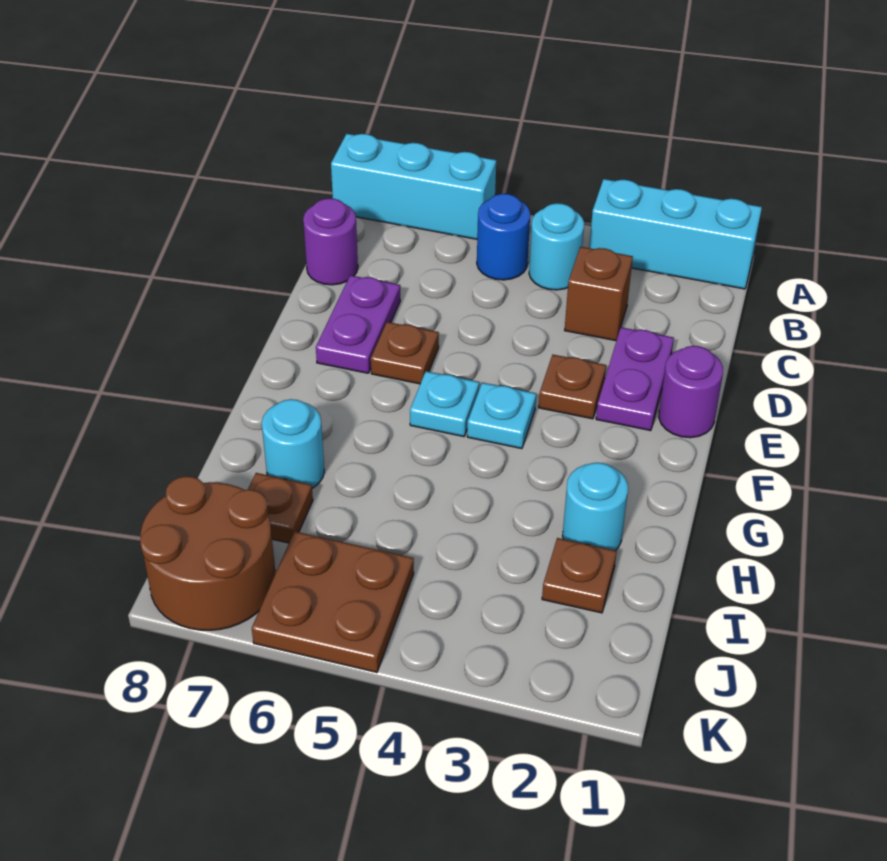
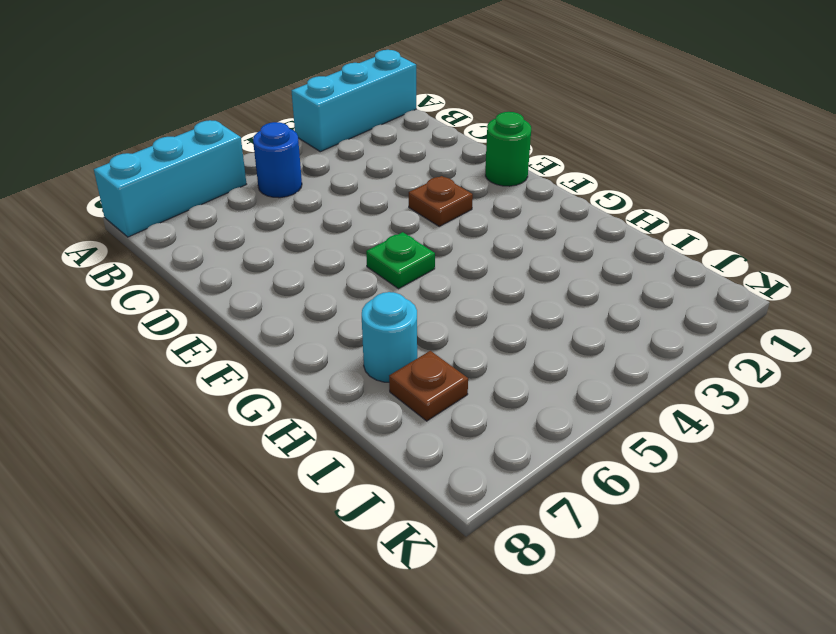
green round brick E1 level 1 -> purple round brick E1 level 1
green plate F5 level 1 -> cyan plate F5 level 1
none -> cyan round brick B4 level 1
none -> brown brick C3 level 1
none -> purple round brick C8 level 1

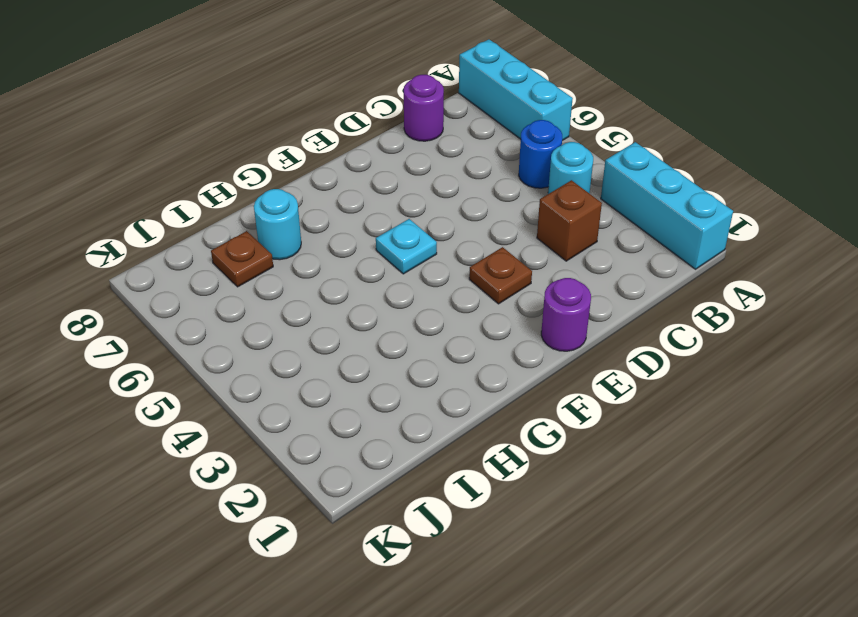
none -> purple plate D2:E2 level 1
none -> purple plate D7:E7 level 1
none -> brown plate E6 level 1

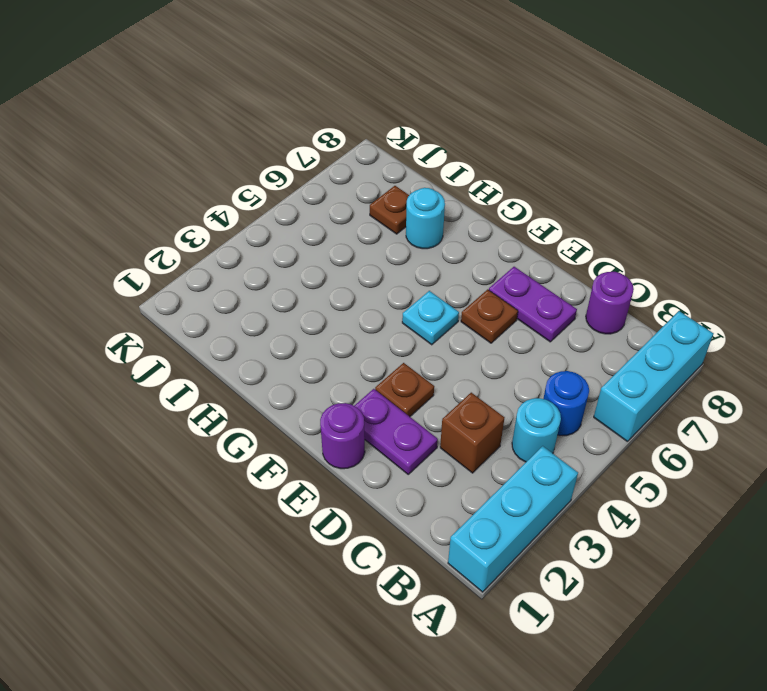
none -> cyan plate F4 level 1
none -> cyan round brick H2 level 1
none -> brown plate I2 level 1

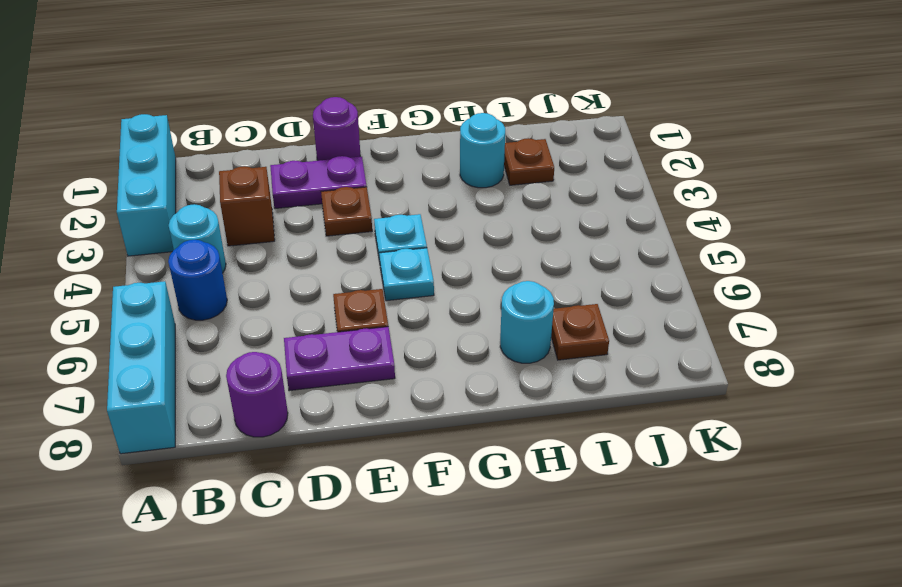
none -> brown plate J5:K6 level 1
none -> brown round brick J7:K8 level 1

